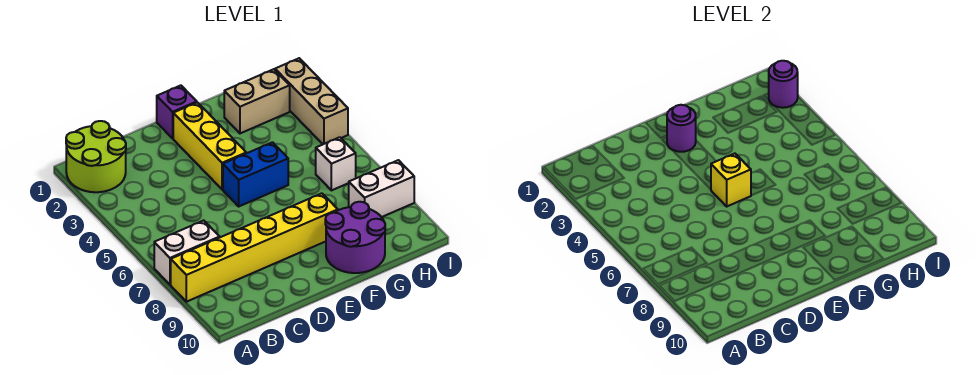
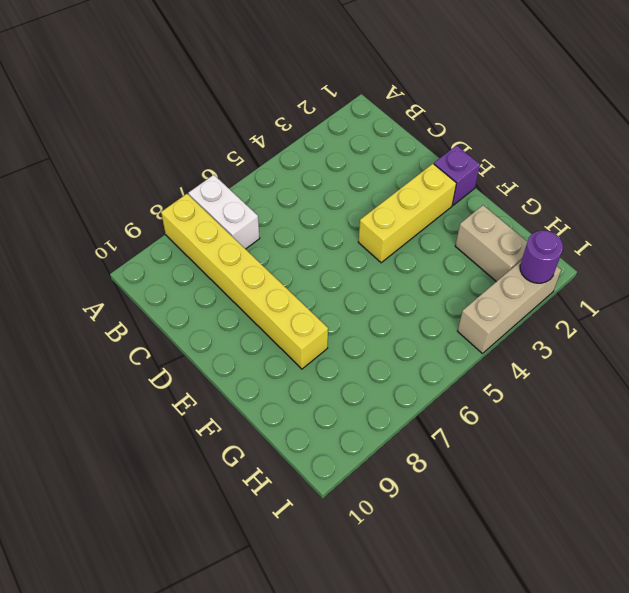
none -> lime round brick A1:B2 level 1
none -> blue brick E5:F5 level 1
none -> purple round brick F9:G10 level 1

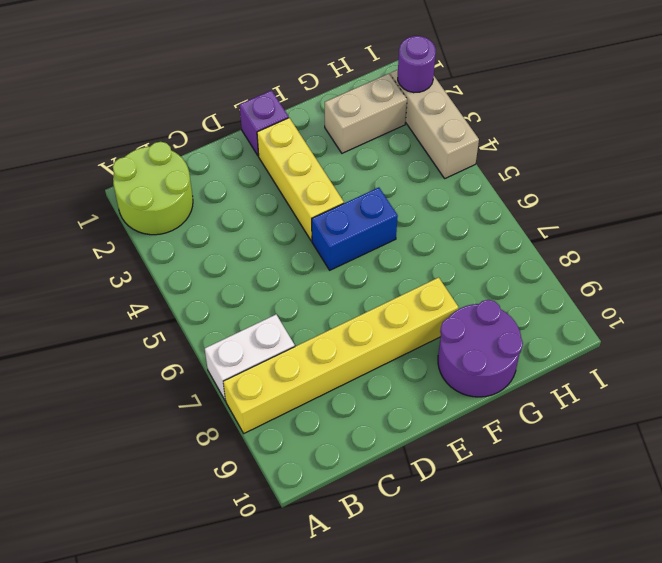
none -> white brick H6 level 1
none -> white brick H8:I8 level 1
none -> purple round brick E2 level 2

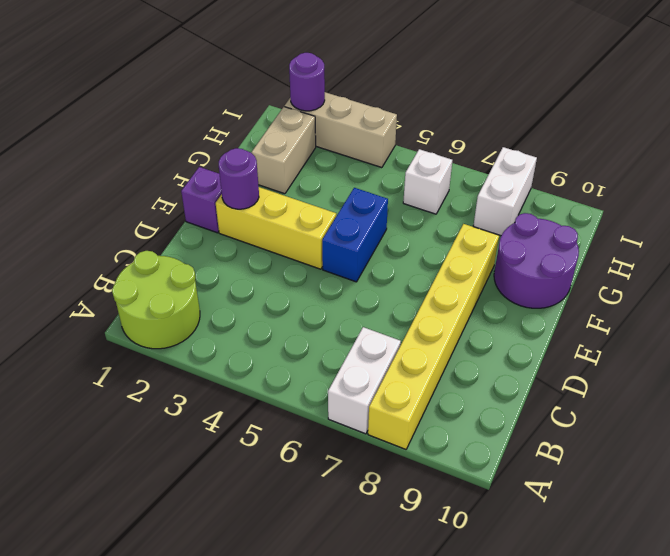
none -> yellow brick E5 level 2

